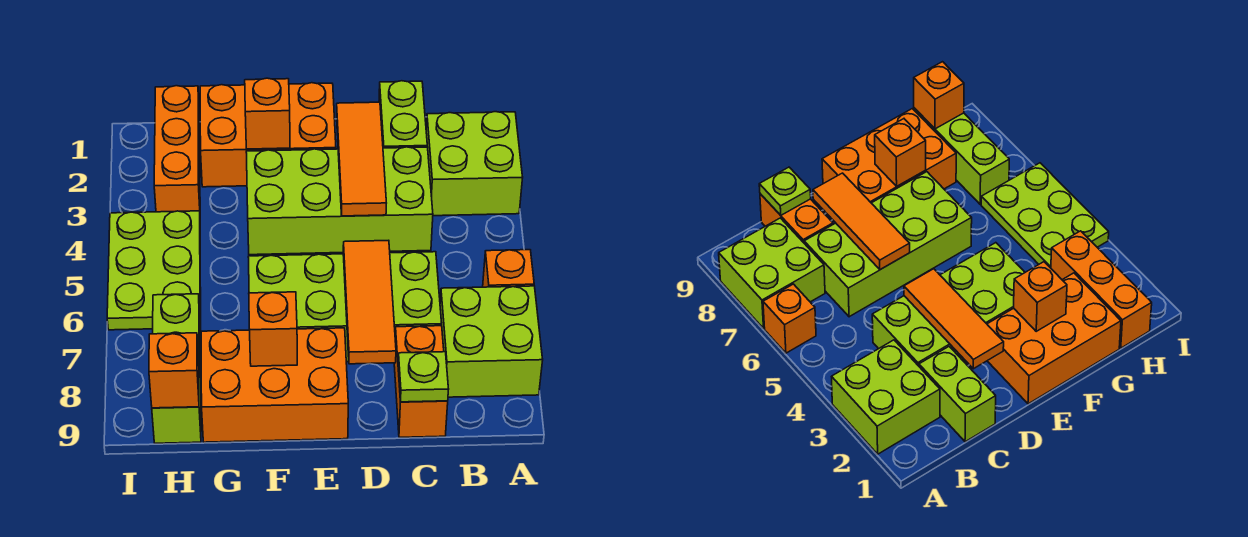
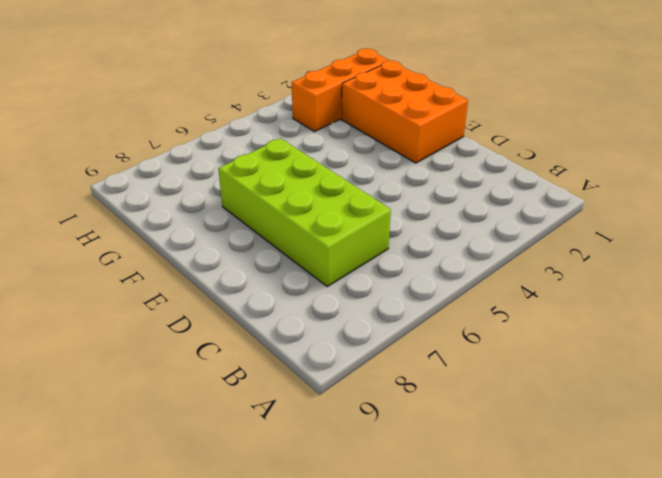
none -> lime brick A2:B3 level 1
none -> orange brick A6 level 1
none -> lime brick A7:B8 level 1

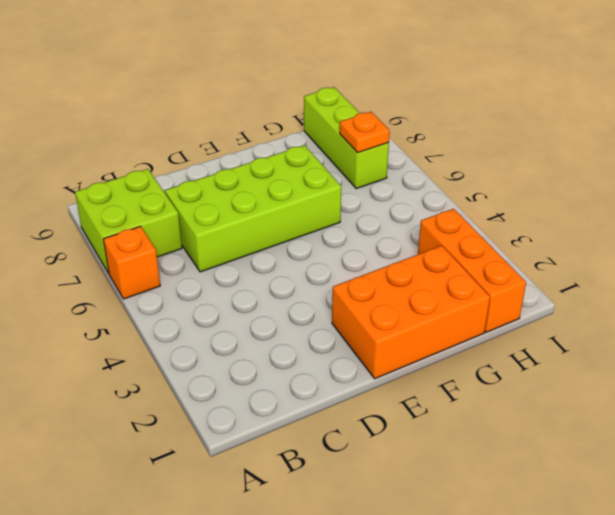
orange plate H7 level 2 -> none
none -> lime brick A2:B3 level 1
none -> lime brick C1:C2 level 1
none -> lime brick C3:F4 level 1

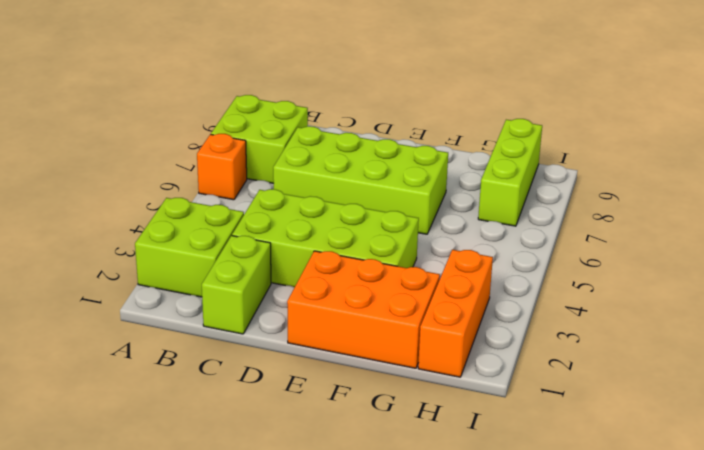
none -> orange brick C8:C9 level 1
none -> orange brick E8:G9 level 1
none -> lime plate H4:I6 level 1

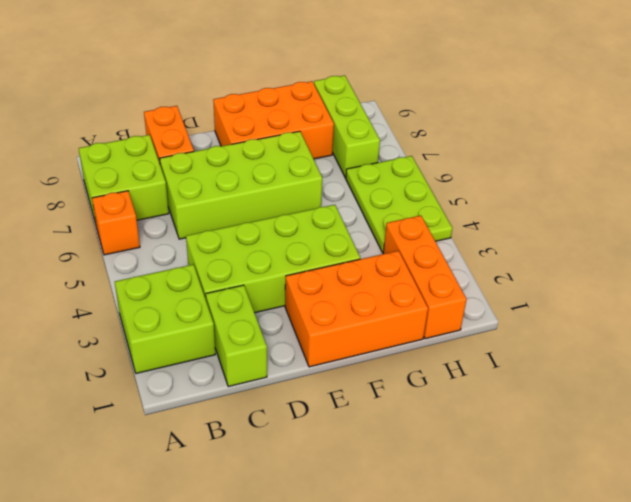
none -> lime plate C9 level 2
none -> orange tile D2:D4 level 2
none -> orange tile D6:D8 level 2

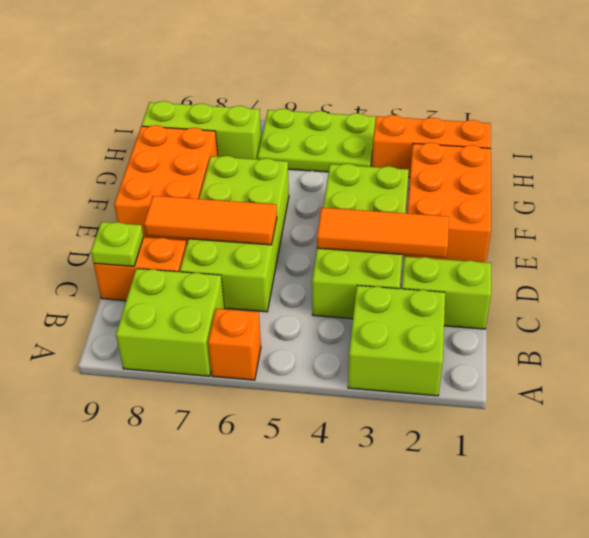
none -> orange brick F2 level 2
none -> orange brick F8 level 2
none -> orange brick H9 level 2

